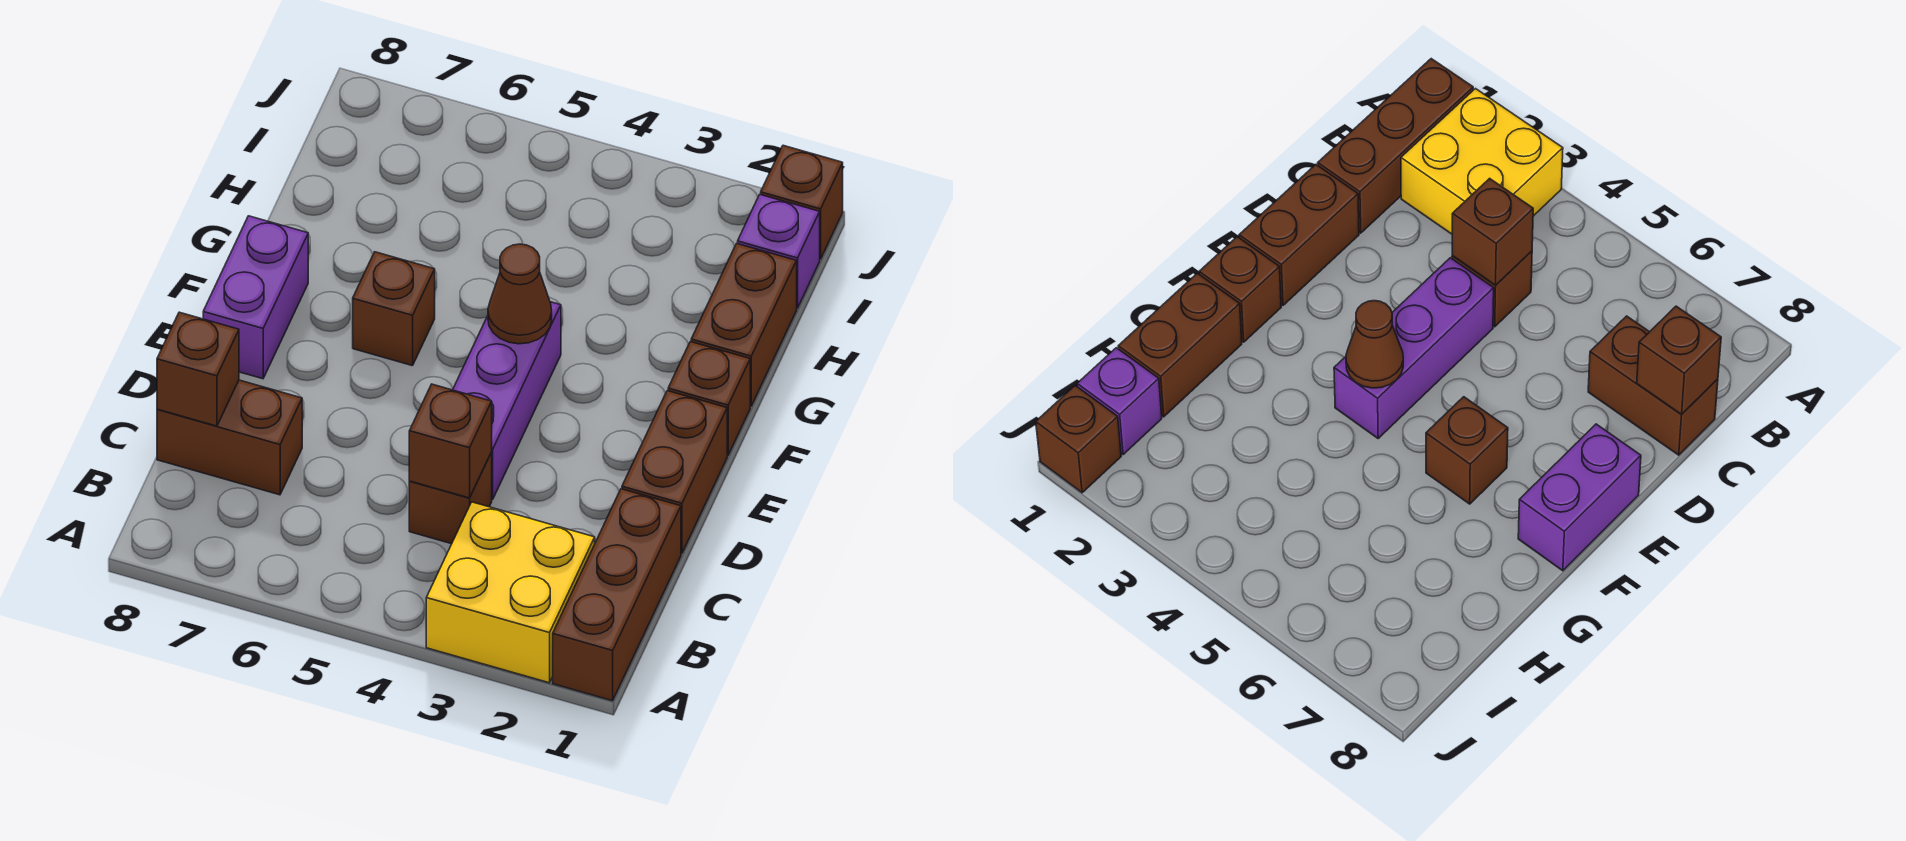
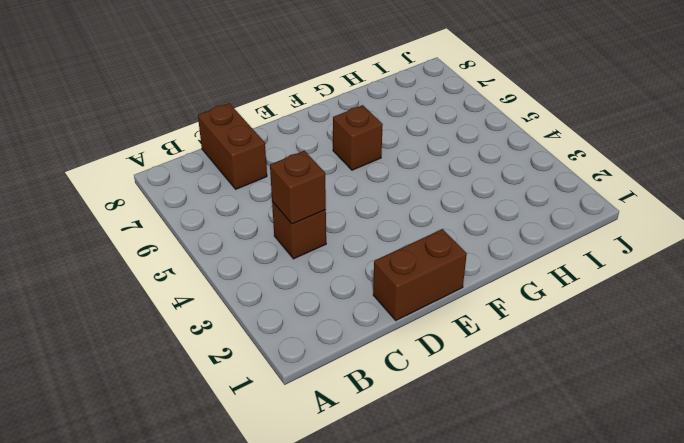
none -> brown brick A1:C1 level 1
none -> yellow brick A2:B3 level 1
none -> purple brick D4:F4 level 1

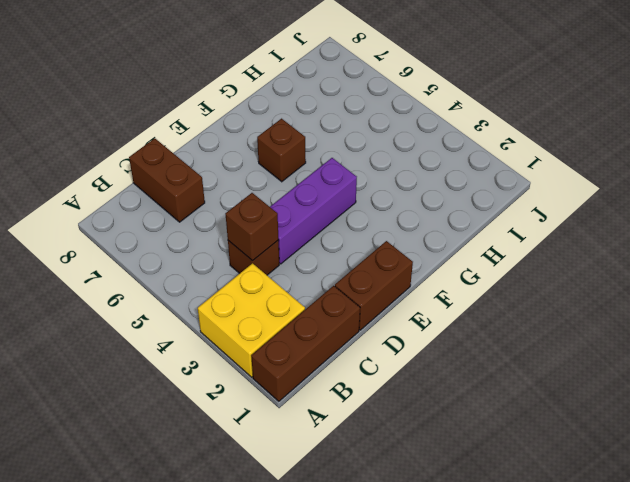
none -> purple brick E8:F8 level 1
none -> brown brick F1 level 1
none -> brown brick G1:H1 level 1

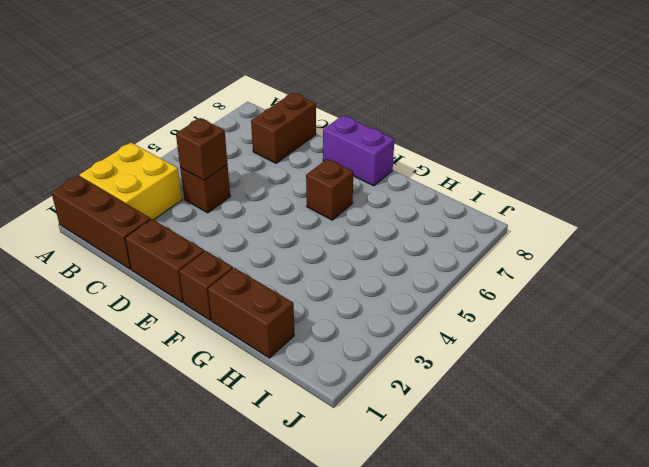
none -> purple brick D4:F4 level 1
none -> purple brick I1 level 1
none -> brown brick J1 level 1

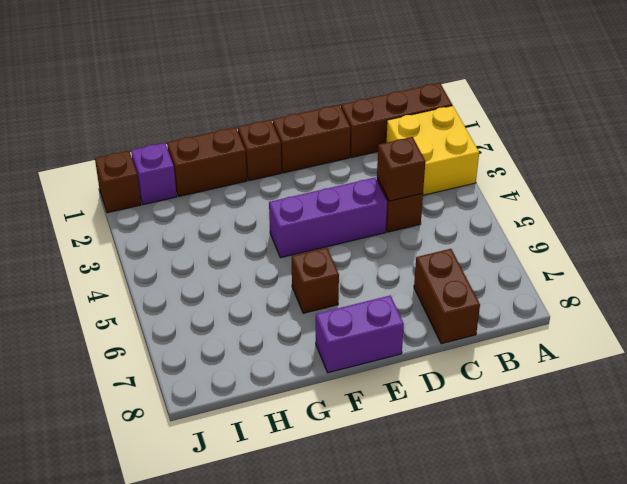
none -> brown brick C8 level 2
none -> brown cone F4 level 2

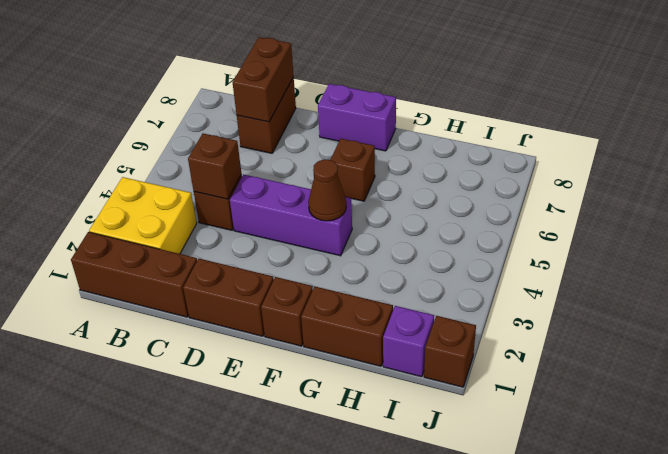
brown brick C7:C8 level 2 -> brown brick C8 level 2

